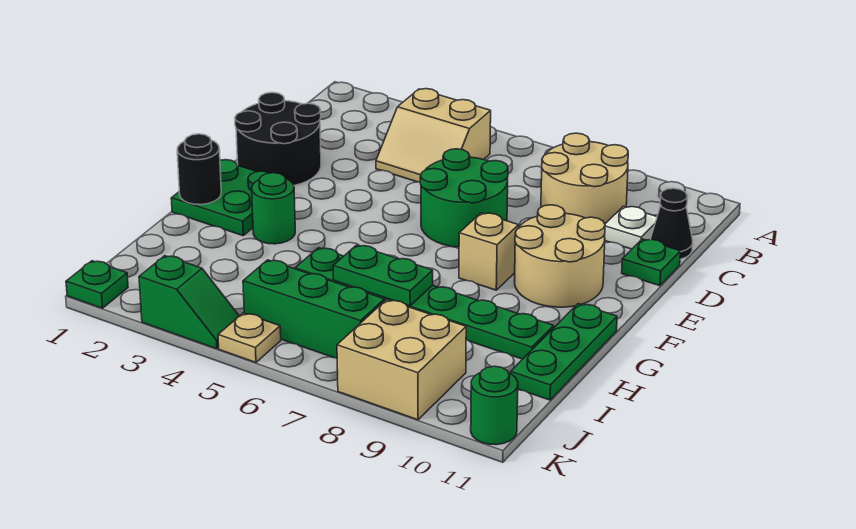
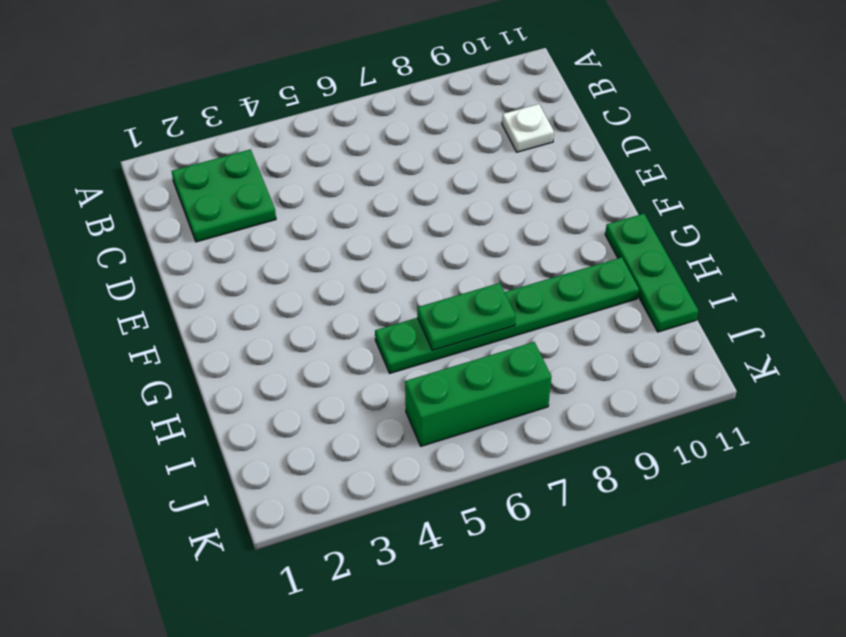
green plate B2:C3 level 1 -> green plate F1:G2 level 1
none -> tan slope B4:C5 level 1 top B
none -> tan round brick B8:C9 level 1
none -> black cone C11 level 1

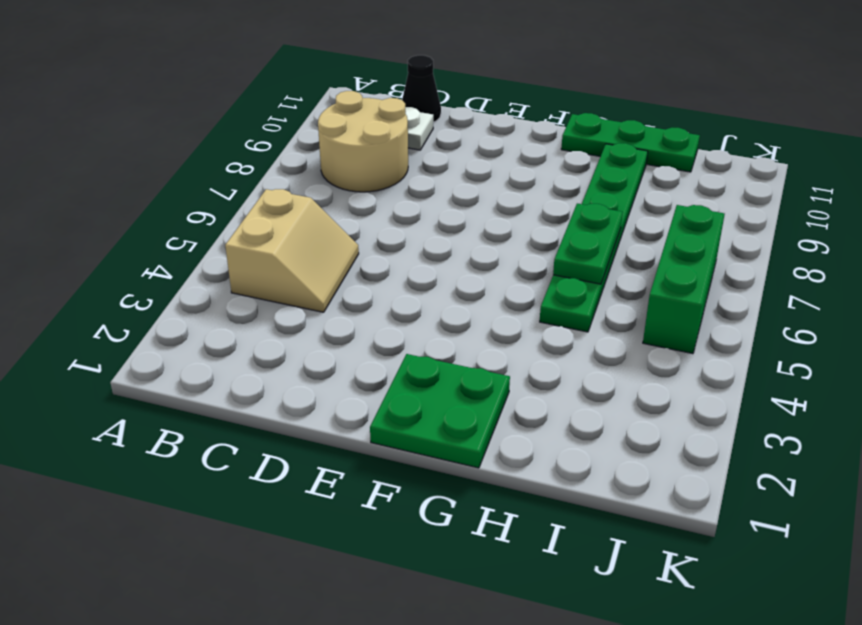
none -> black round brick D1:E2 level 1
none -> green round brick D6:E7 level 1
none -> green plate D11 level 1

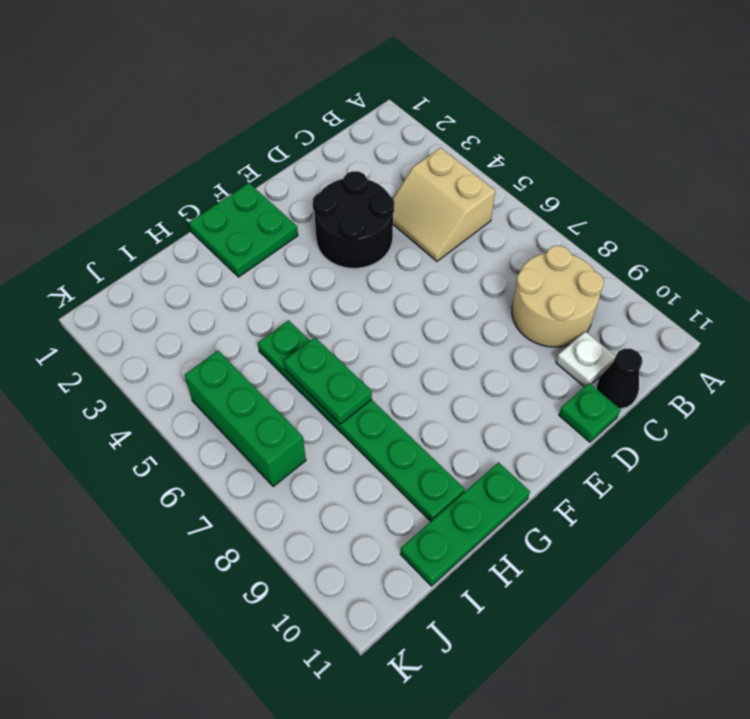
black round brick D3:E4 level 1 -> black round brick D1:E2 level 1
none -> green round brick D6:E7 level 1
none -> tan round brick E9:F10 level 1
none -> tan brick F8 level 1

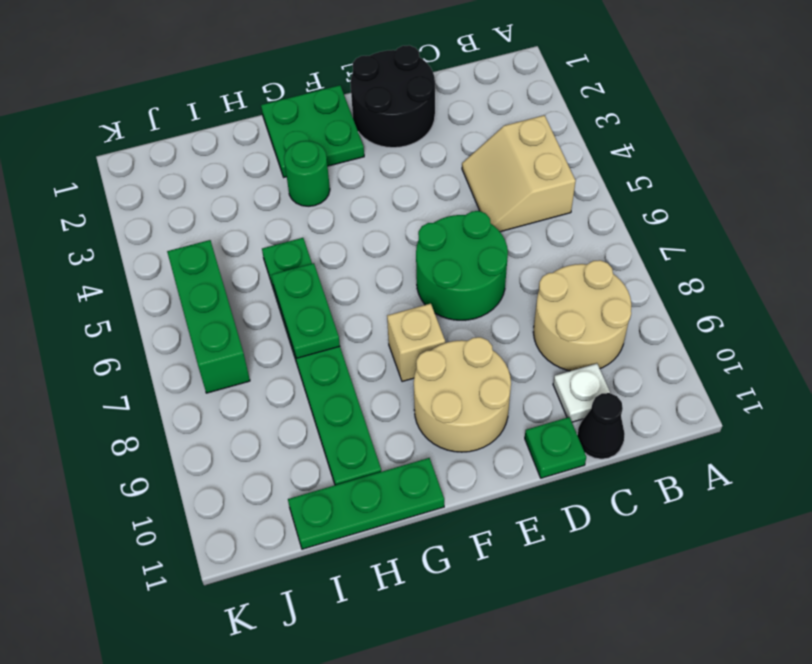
none -> tan brick J8:K9 level 1
none -> green plate K1 level 1
none -> green slope K3:K4 level 1 top 3

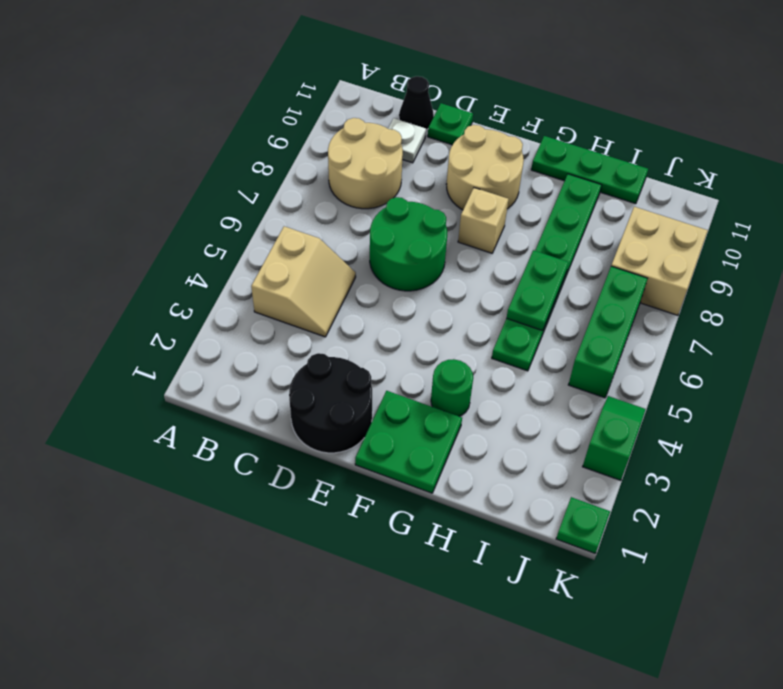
none -> tan plate K5 level 1
none -> green round brick K11 level 1
none -> black round brick G1 level 2

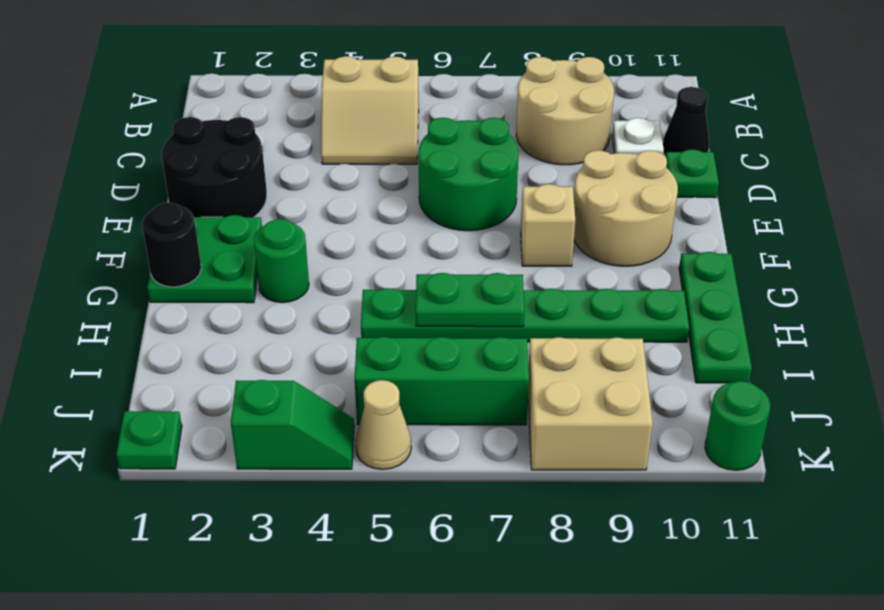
tan cone K5 level 1 -> tan plate K5 level 1

